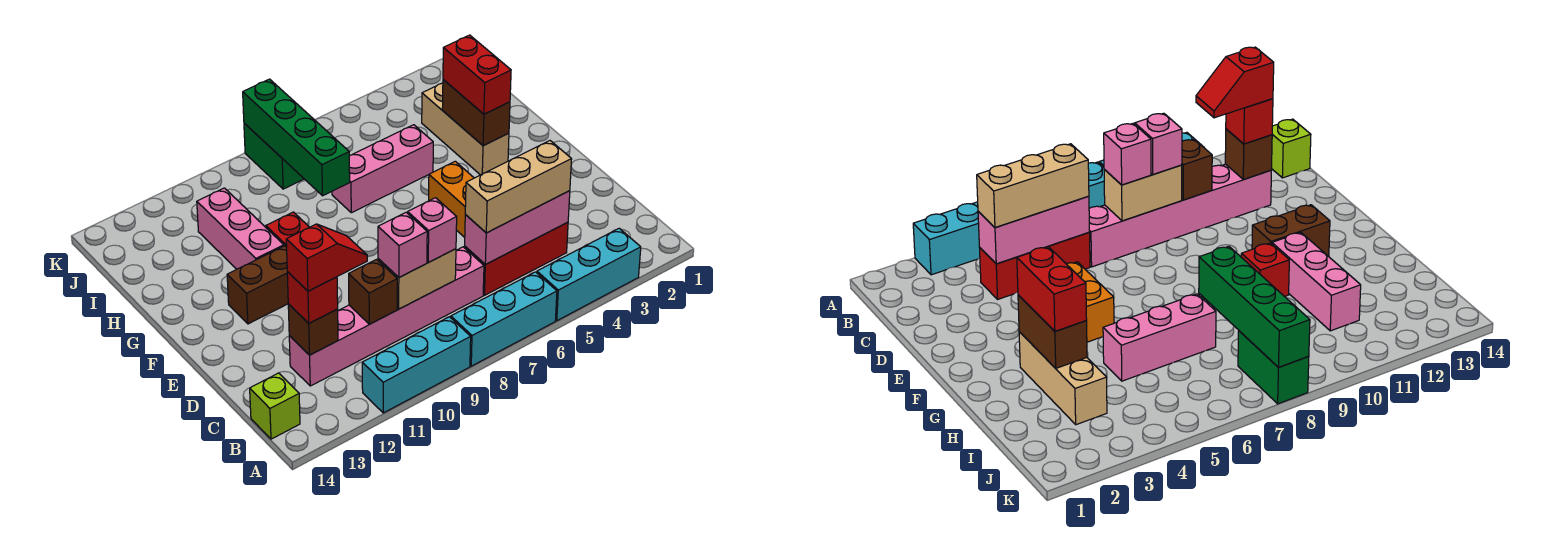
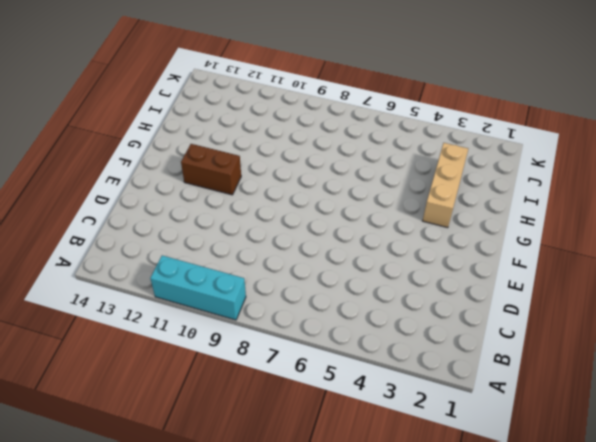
none -> cyan brick A3:A5 level 1
none -> cyan brick A6:A8 level 1
none -> lime brick B14 level 1

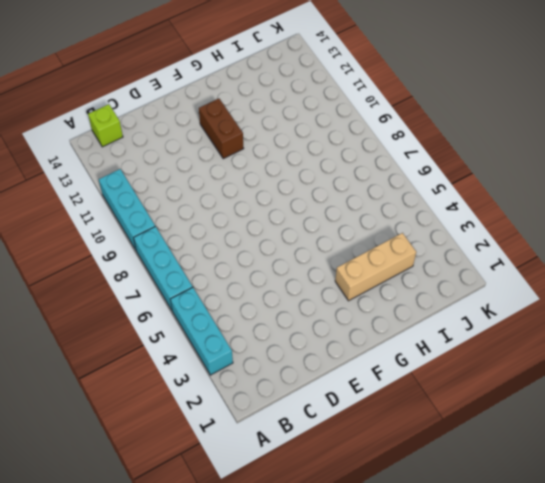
none -> red brick C4:C6 level 1
none -> pink brick C7:C12 level 1
none -> orange brick E5:F5 level 1

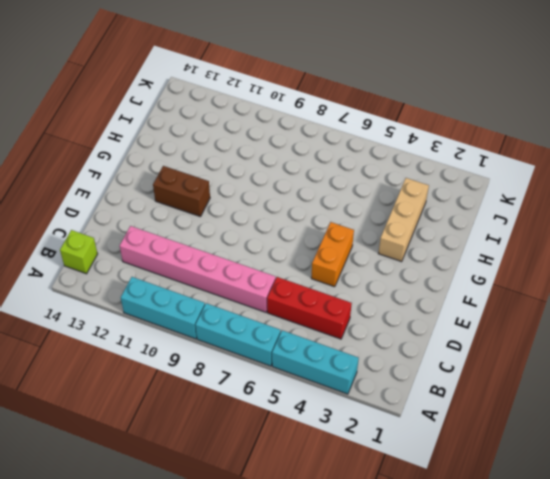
none -> red brick G10 level 1
none -> pink brick G11:I11 level 1
none -> pink brick H5:H7 level 1

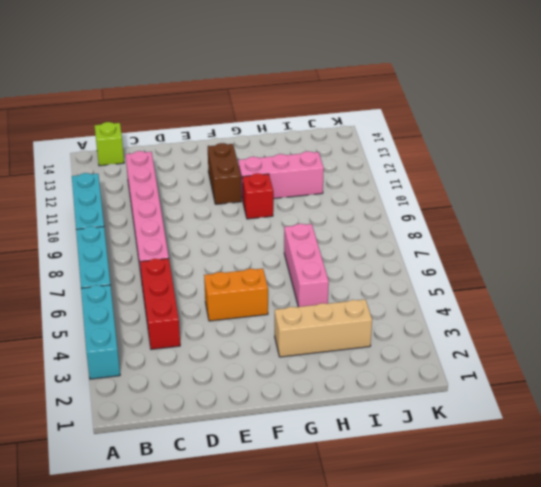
none -> green brick J8:K8 level 1
none -> pink brick C4:C6 level 2
none -> tan brick C8:C9 level 2

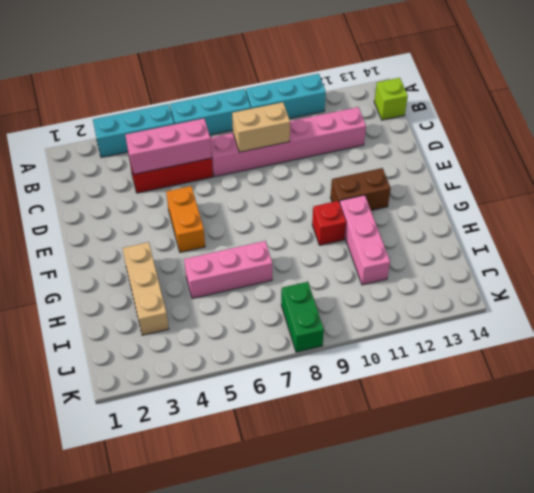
none -> brown brick C10 level 2
none -> brown brick C12 level 2
none -> brown brick G3:H3 level 2

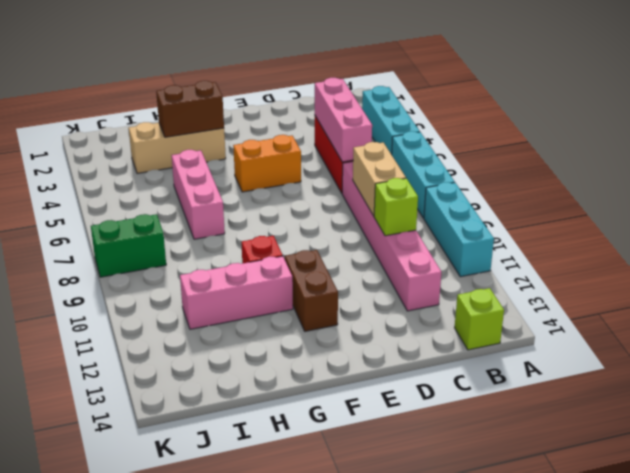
lime brick C10 level 2 -> brown brick C10 level 2
none -> brown brick C12 level 2
none -> green brick H8:K8 level 2
none -> tan brick C4:C6 level 3

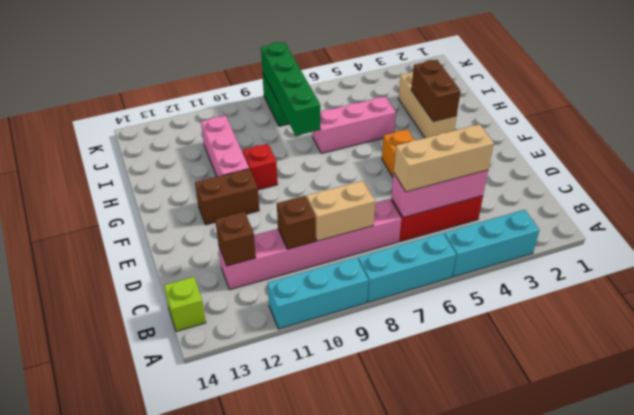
none -> pink brick C8 level 3
none -> pink brick C9 level 3
none -> red brick C12 level 3

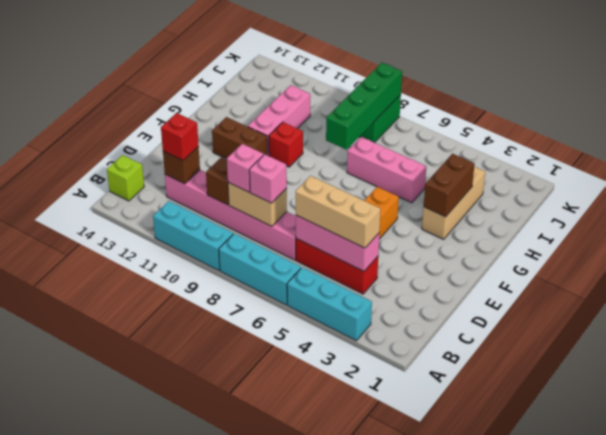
none -> red brick G3:H3 level 3
none -> red slope C11:C12 level 4 top 12

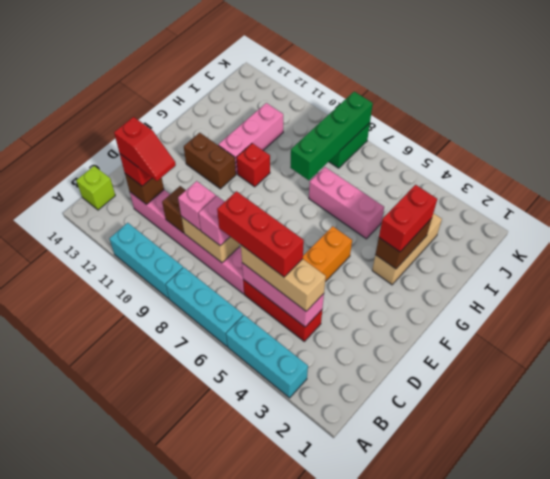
red brick C5:C7 level 4 -> none

